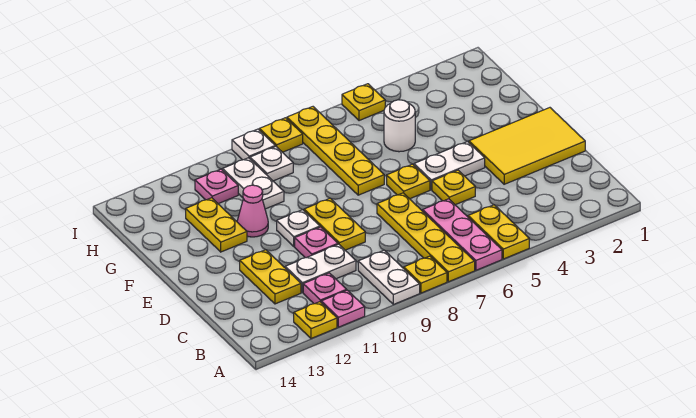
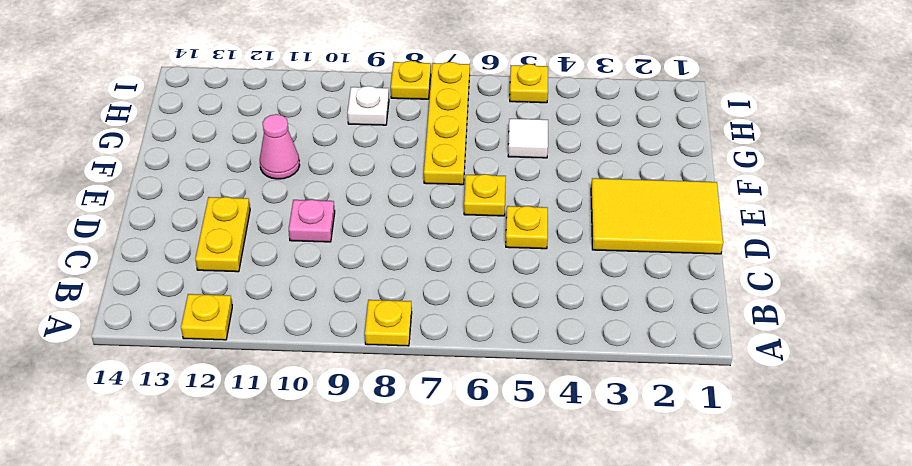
white tile G5 level 1 -> white round brick G5 level 1
none -> yellow plate A5:B5 level 1
none -> pink plate A6:C6 level 1
none -> yellow plate A7:D7 level 1

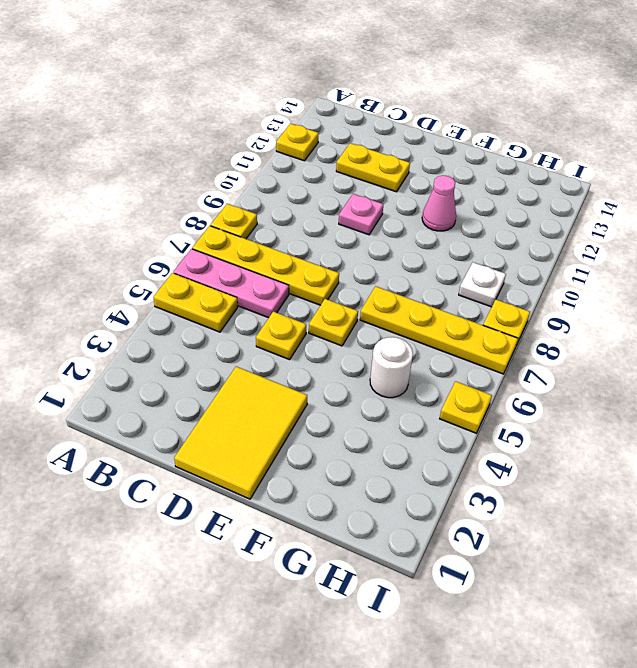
none -> white plate A9:B9 level 1
none -> pink plate A11 level 1
none -> pink plate B11 level 1

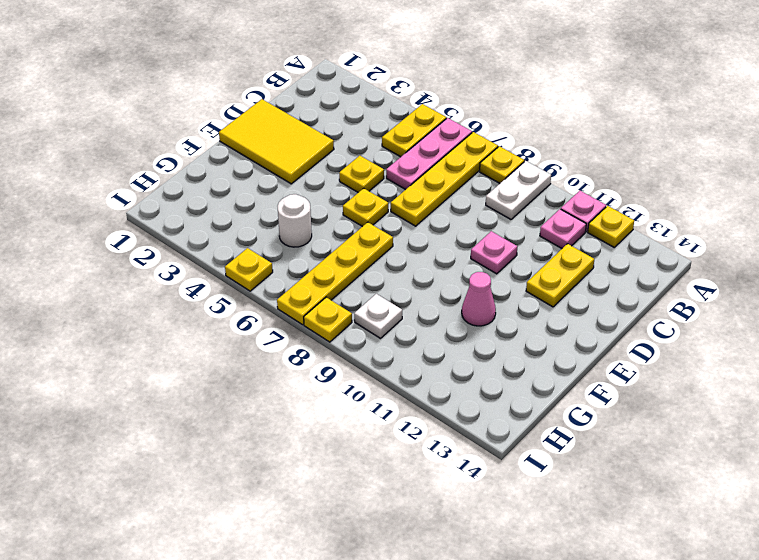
none -> white plate C10:C11 level 1
none -> yellow plate D9:E9 level 1
none -> white plate E4:E5 level 1

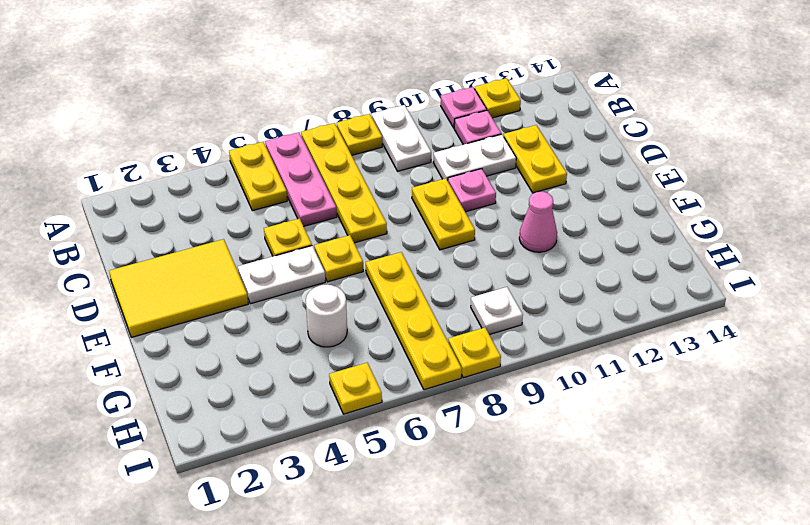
none -> white plate E10 level 1
none -> yellow plate F12:G12 level 1
none -> white plate G10:H10 level 1

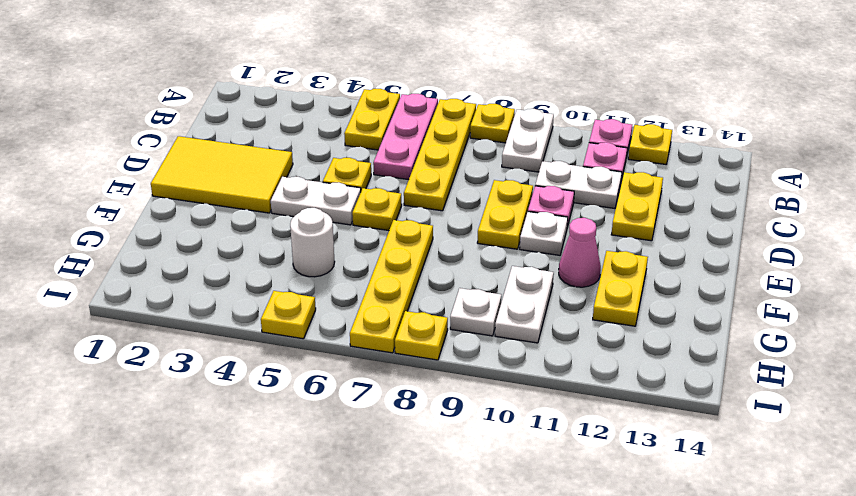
none -> pink plate H11 level 1
none -> white plate I9 level 1

